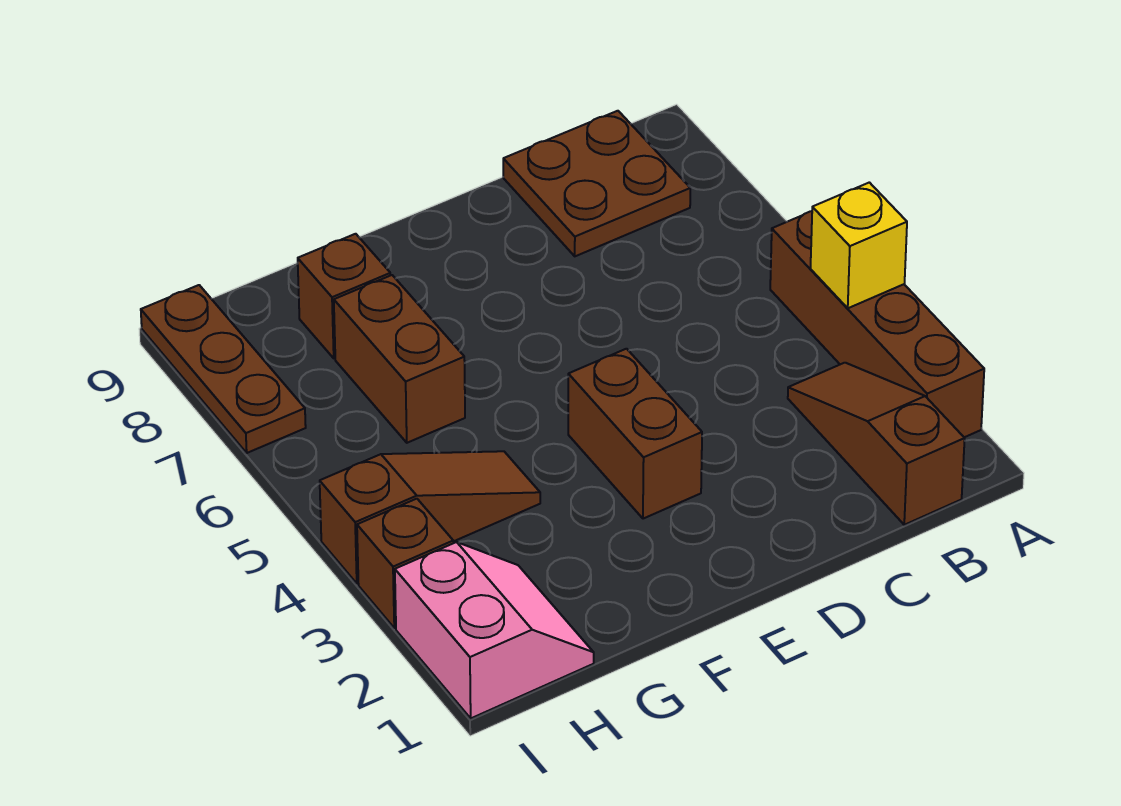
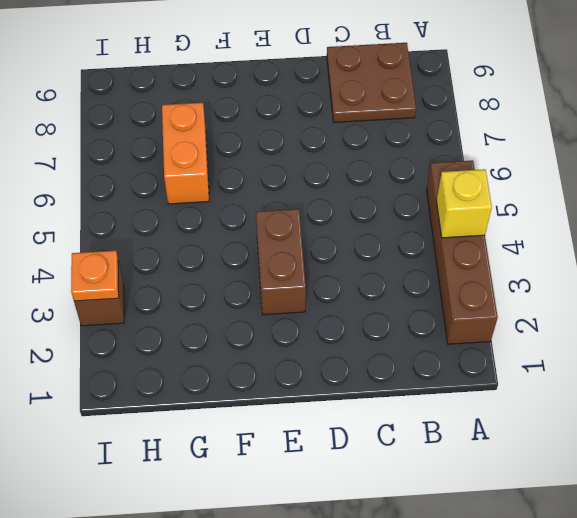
orange brick G6:G7 level 1 -> brown brick G6:G7 level 1
orange plate I3 level 2 -> none
none -> brown slope B1:B3 level 1 top 1
none -> brown slope G4:I4 level 1 top I

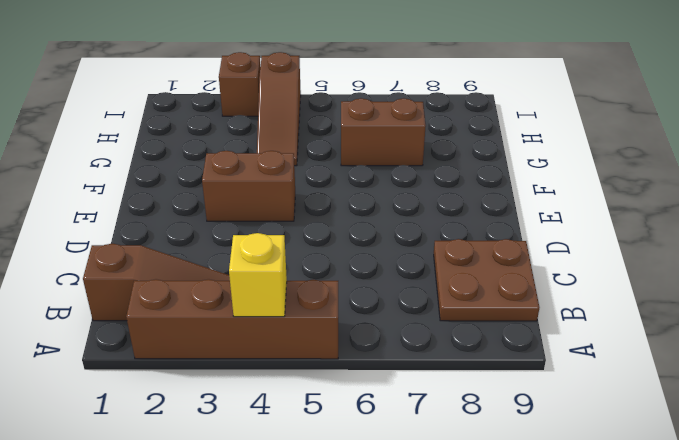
none -> brown brick G8 level 1
none -> pink slope H1:I2 level 1 top I

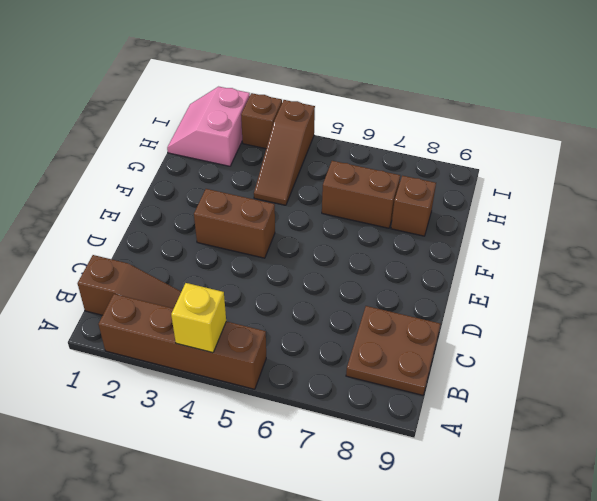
pink slope H1:I2 level 1 top 2 -> pink slope H1:I2 level 1 top I
none -> brown plate I7:I9 level 1

